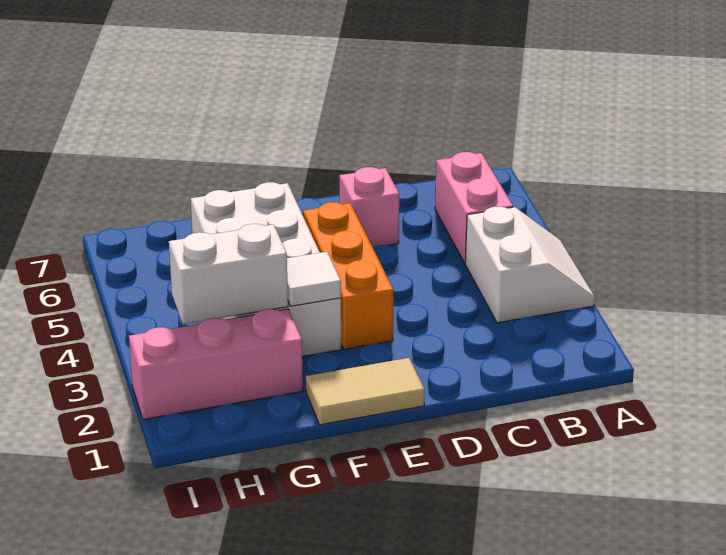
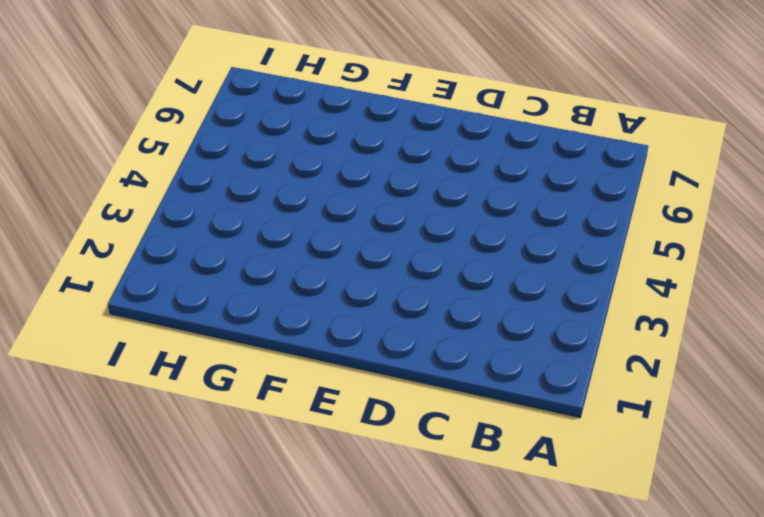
none -> white slope A3:B4 level 1 top B
none -> pink brick B5:B6 level 1

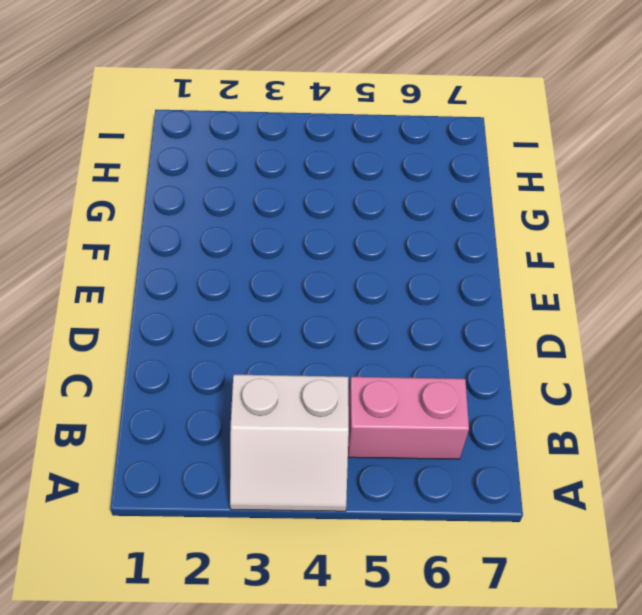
none -> pink brick D6 level 1
none -> tan tile E1:F1 level 1

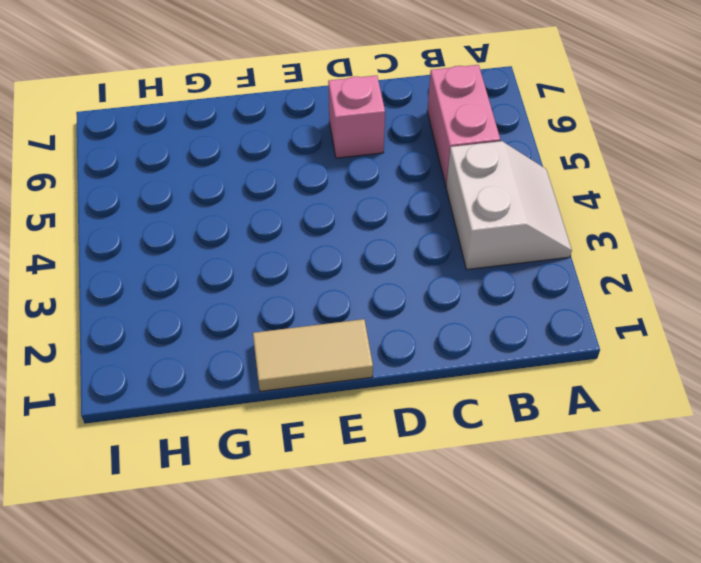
none -> orange brick E3:E5 level 1
none -> white brick F3:G6 level 1

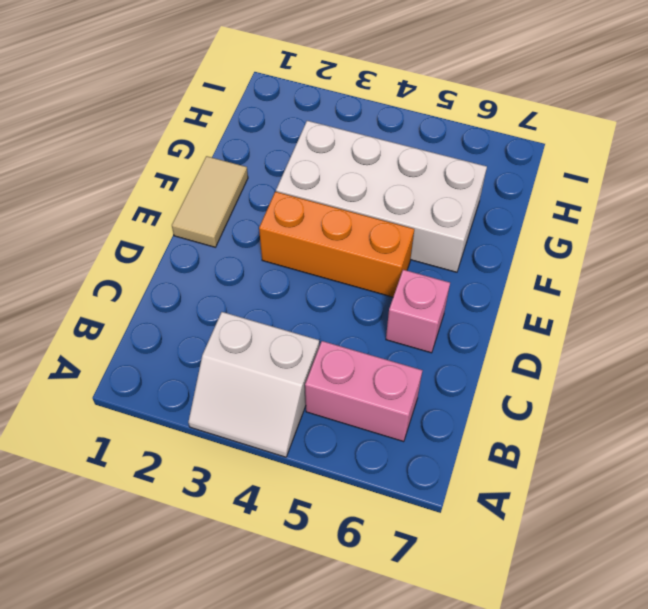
none -> pink brick G2:I2 level 1
none -> white tile F3 level 2

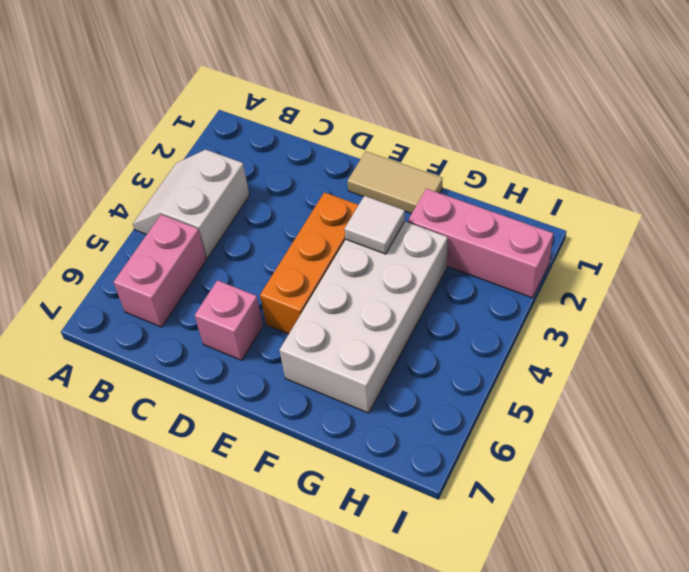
none -> white brick G3:H3 level 2

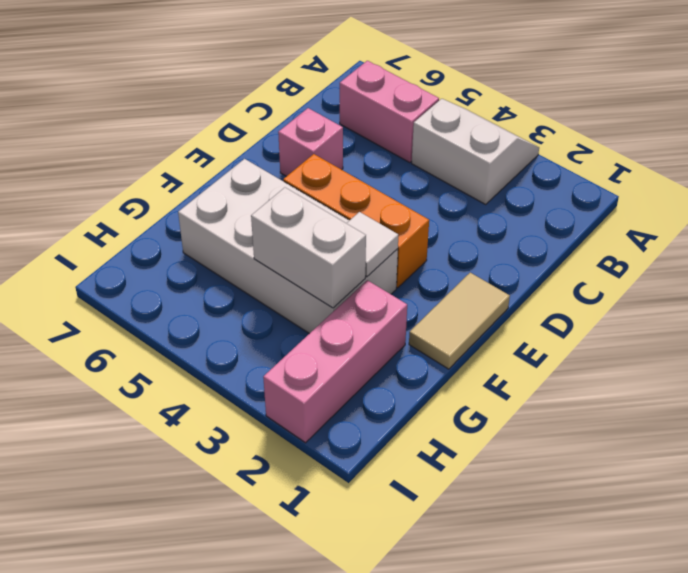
white brick G3:G4 level 2 -> white brick G3:H3 level 2

